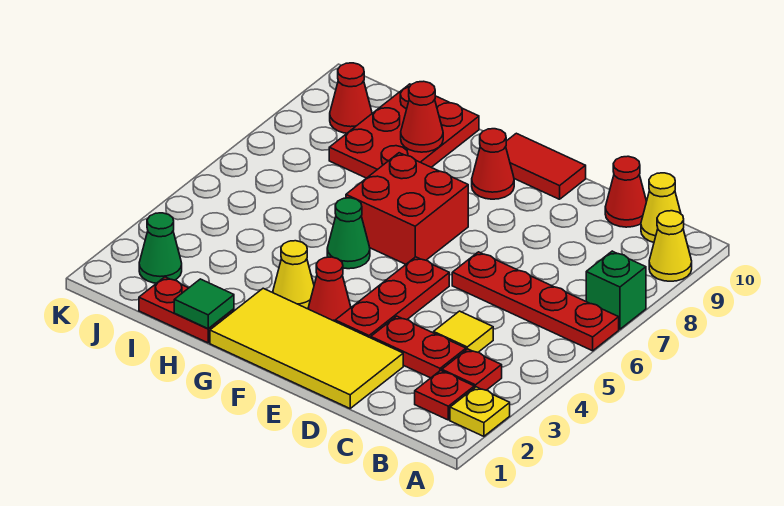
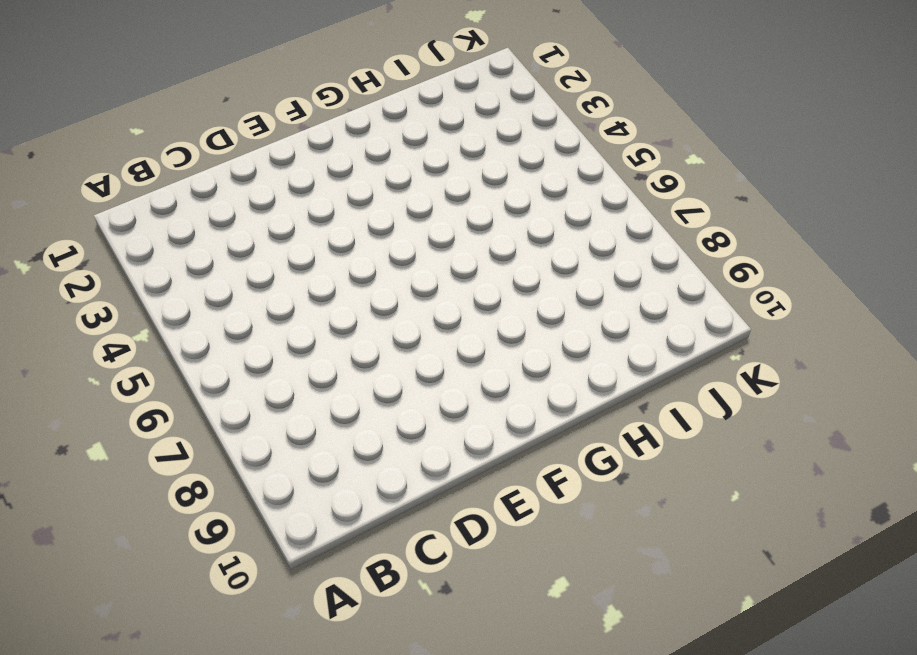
none -> yellow plate A2 level 1
none -> red plate A6:D6 level 1
none -> green brick A7 level 1

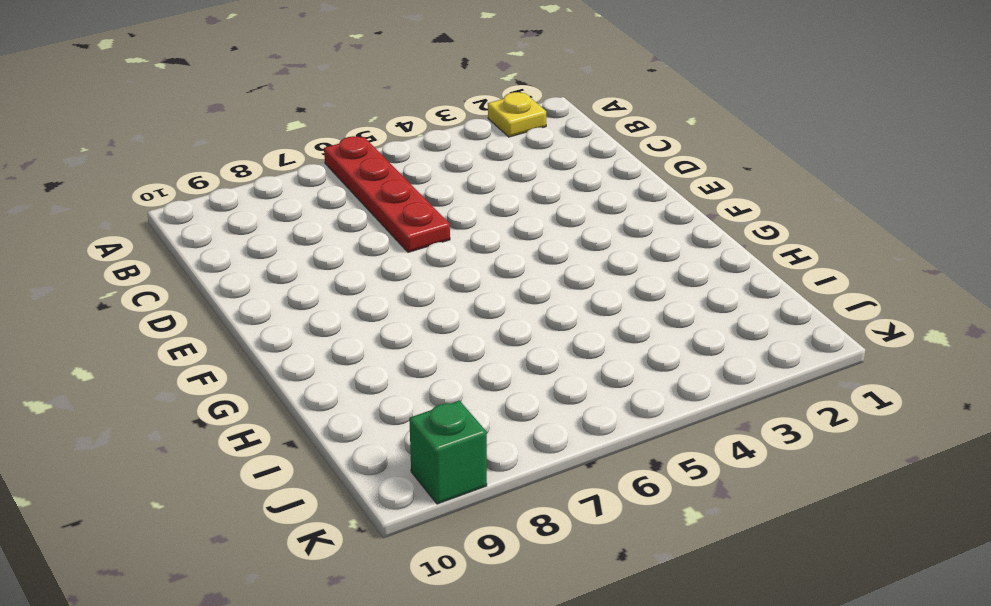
green brick K9 level 1 -> green brick A7 level 1
none -> yellow cone A9 level 1
none -> red plate B2 level 1
none -> red plate B3 level 1

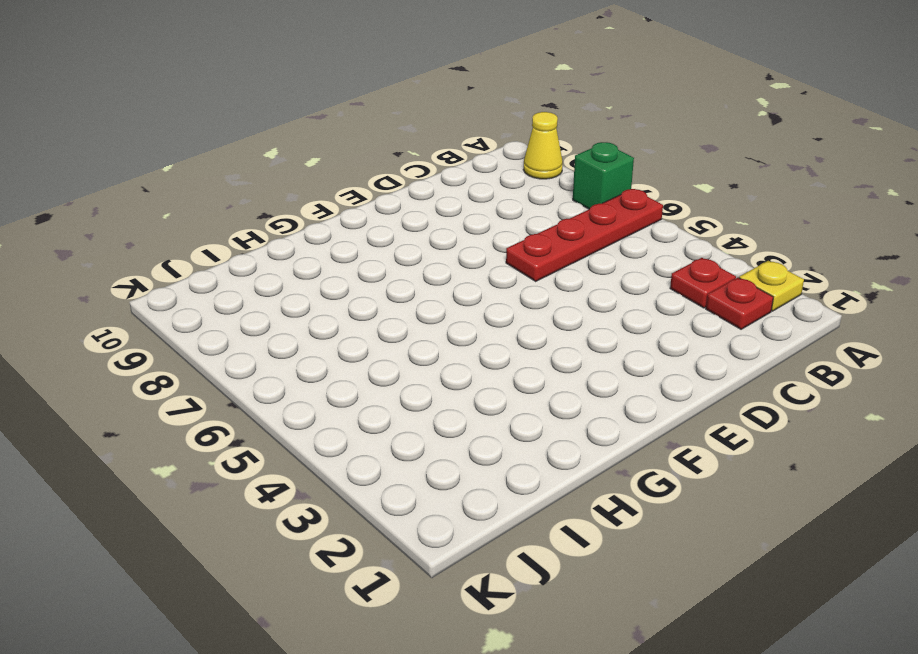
none -> yellow cone B10 level 1
none -> red plate C3:D3 level 1
none -> yellow tile C4 level 1

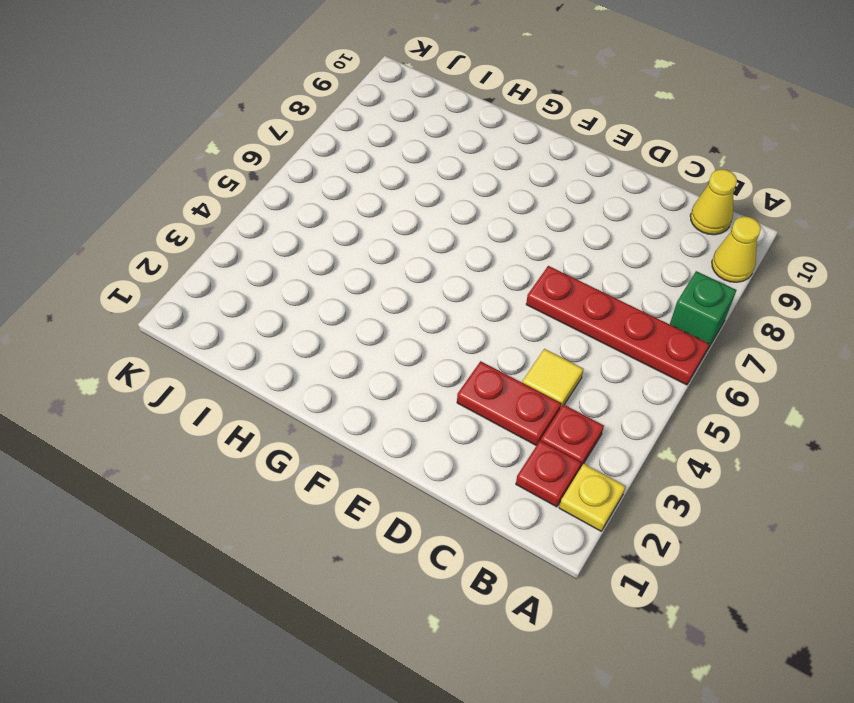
none -> red cone C10 level 1
none -> yellow tile D1:G2 level 1
none -> red plate E3:E5 level 1

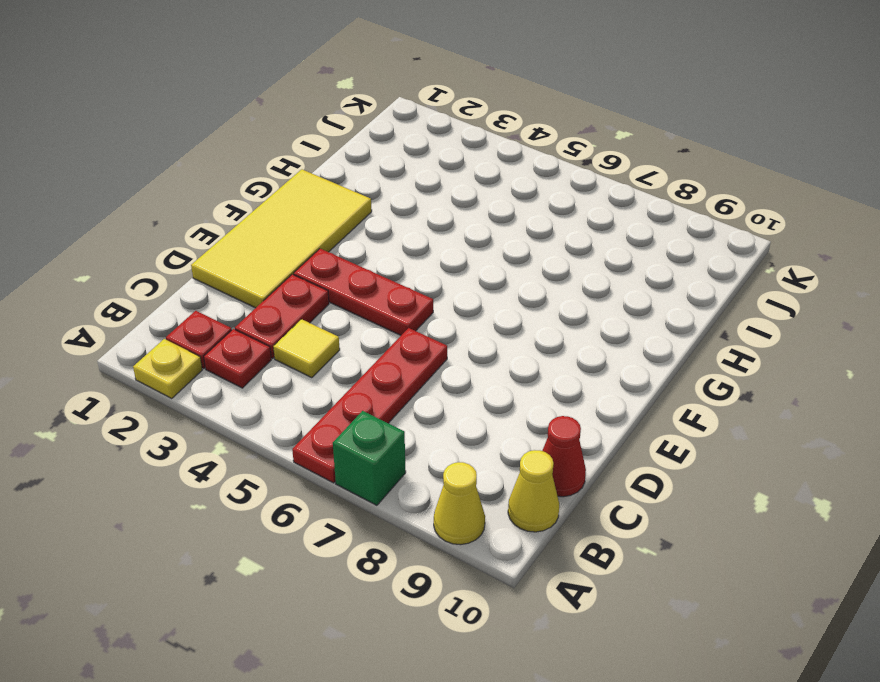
none -> red tile E10:F10 level 1
none -> red cone F3 level 1
none -> red brick F6:G7 level 1

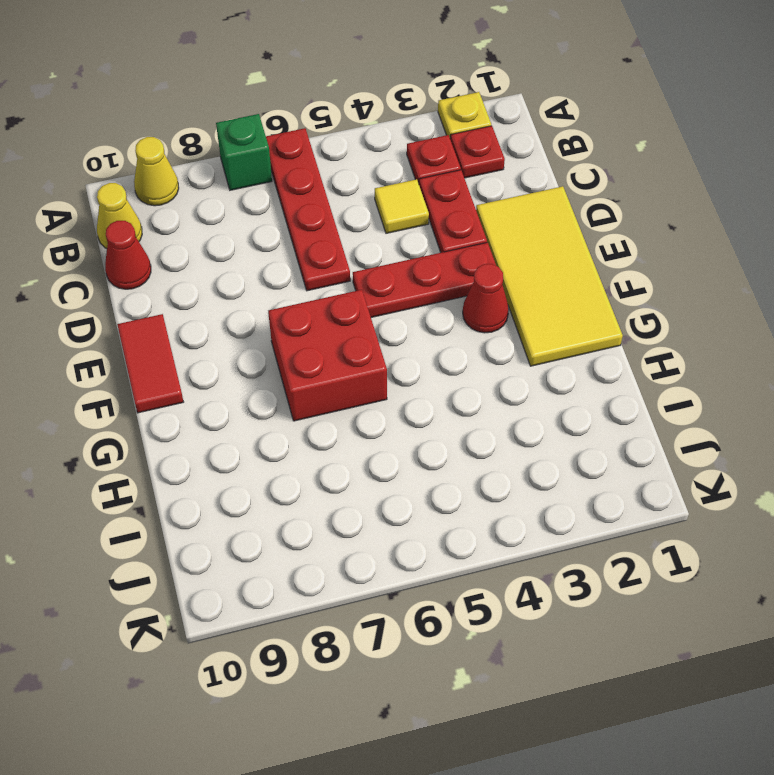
none -> red cone F9 level 1
none -> yellow cone G3 level 1
none -> green cone G5 level 1

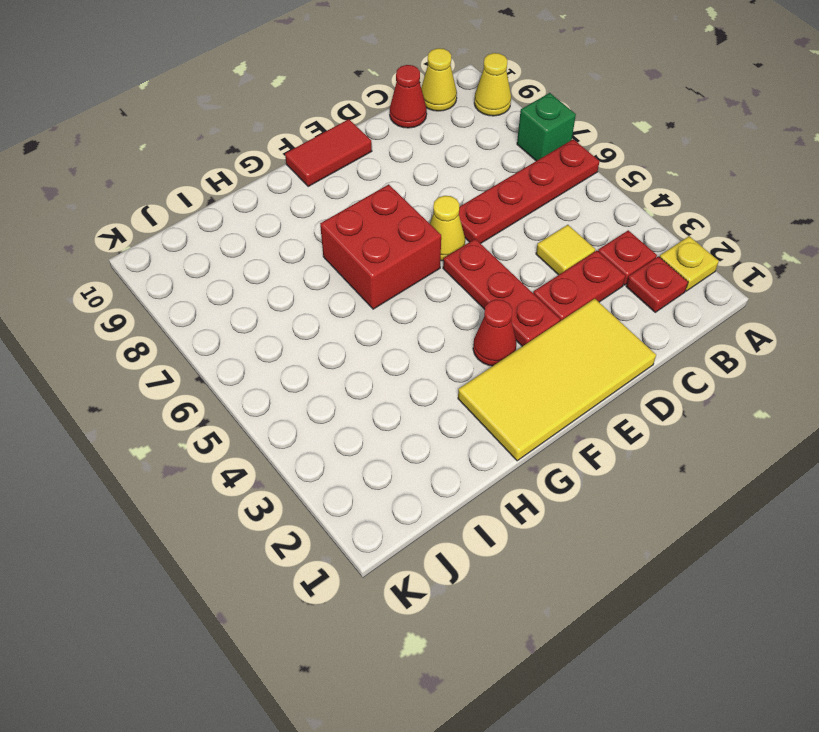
yellow cone E6 level 1 -> yellow cone G3 level 1
none -> red cone F9 level 1
none -> green cone G5 level 1
none -> red plate H1:I1 level 1

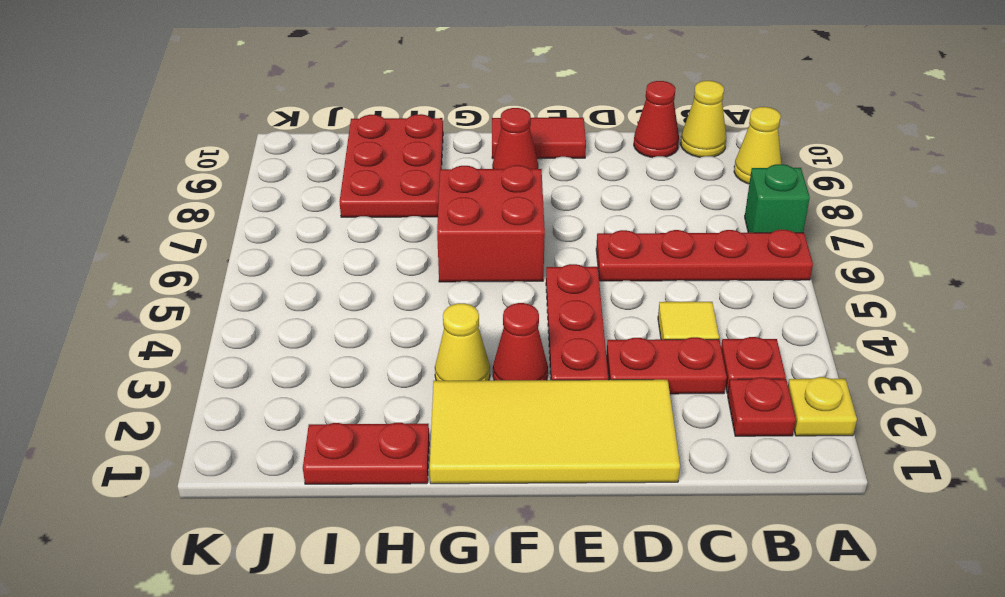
none -> green cone G5 level 1
none -> green cone J2 level 1
none -> red cone J9 level 1

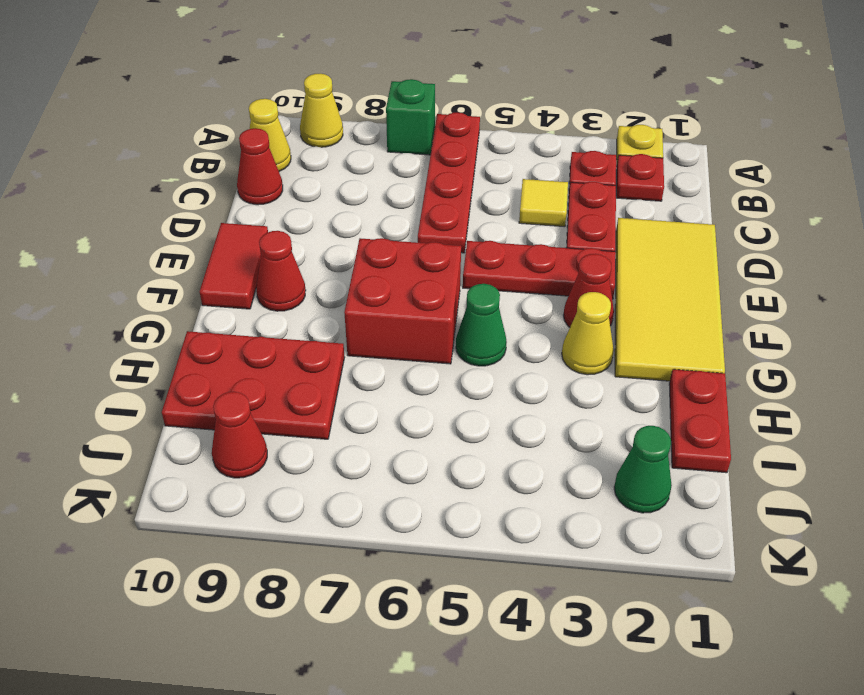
none -> green tile H1 level 2
none -> red cone H9 level 2

